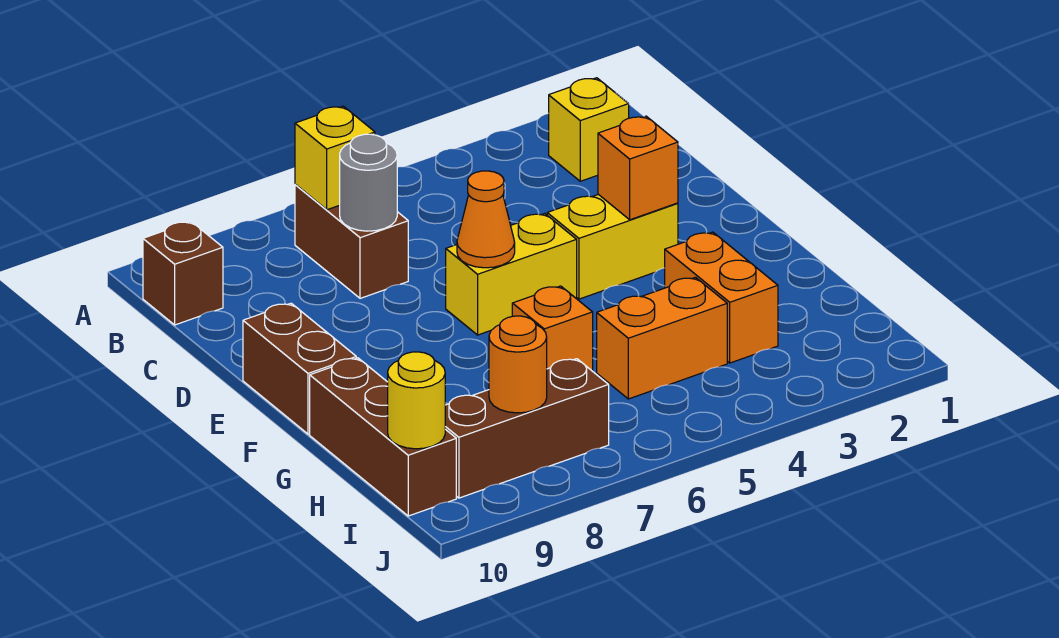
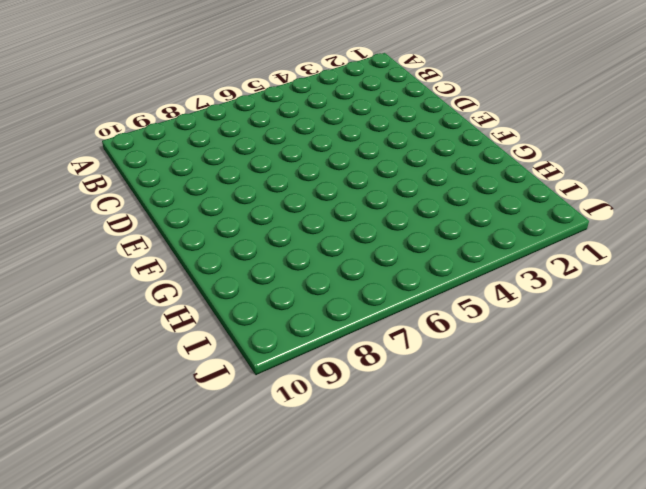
none -> yellow brick B2 level 1
none -> brown brick B7:C7 level 1
none -> brown brick B10 level 1

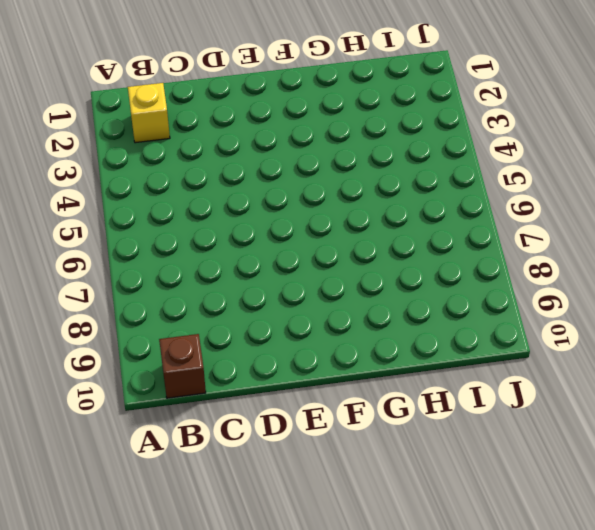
none -> brown brick B7:C7 level 1
none -> yellow brick E3:E4 level 1
none -> yellow brick E5:E6 level 1

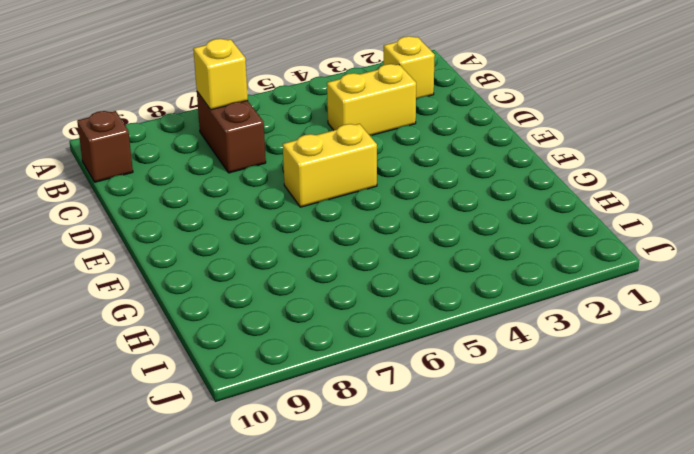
yellow brick C3:C4 level 1 -> yellow brick E3:E4 level 1
none -> brown brick E10:F10 level 1
none -> orange brick G3:H3 level 1
none -> orange brick G6 level 1

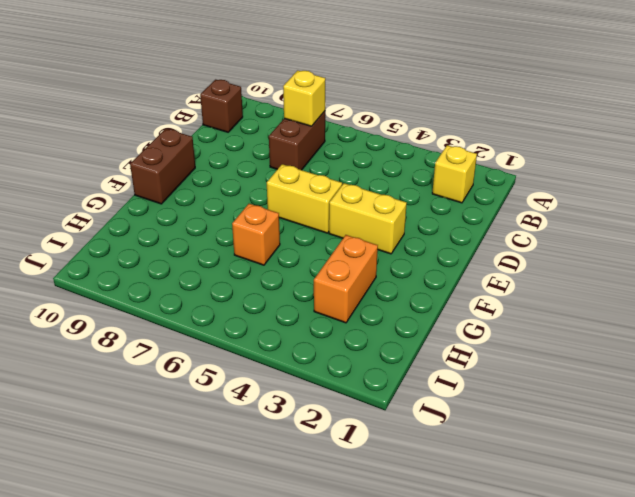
none -> brown brick G10:I10 level 1
none -> orange brick H4:H5 level 1
none -> brown brick I7:I9 level 1

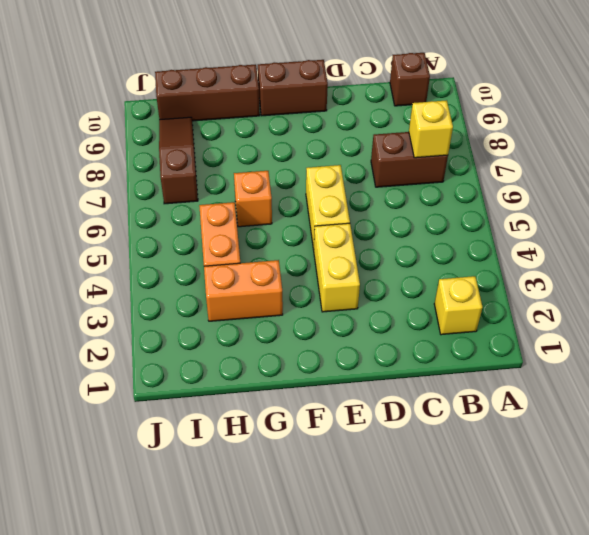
brown slope I7:I9 level 1 top 7 -> brown brick I7:I9 level 1
none -> grey round brick C7 level 2
none -> orange brick E3 level 2
none -> orange cone E6 level 2

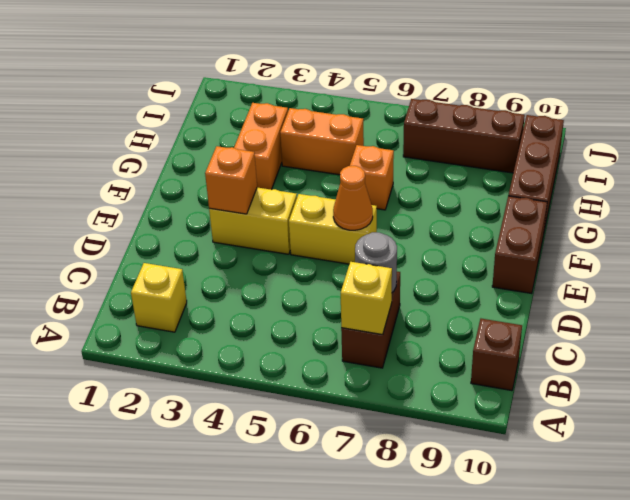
none -> orange round brick I8 level 2
none -> yellow round brick I10 level 2

